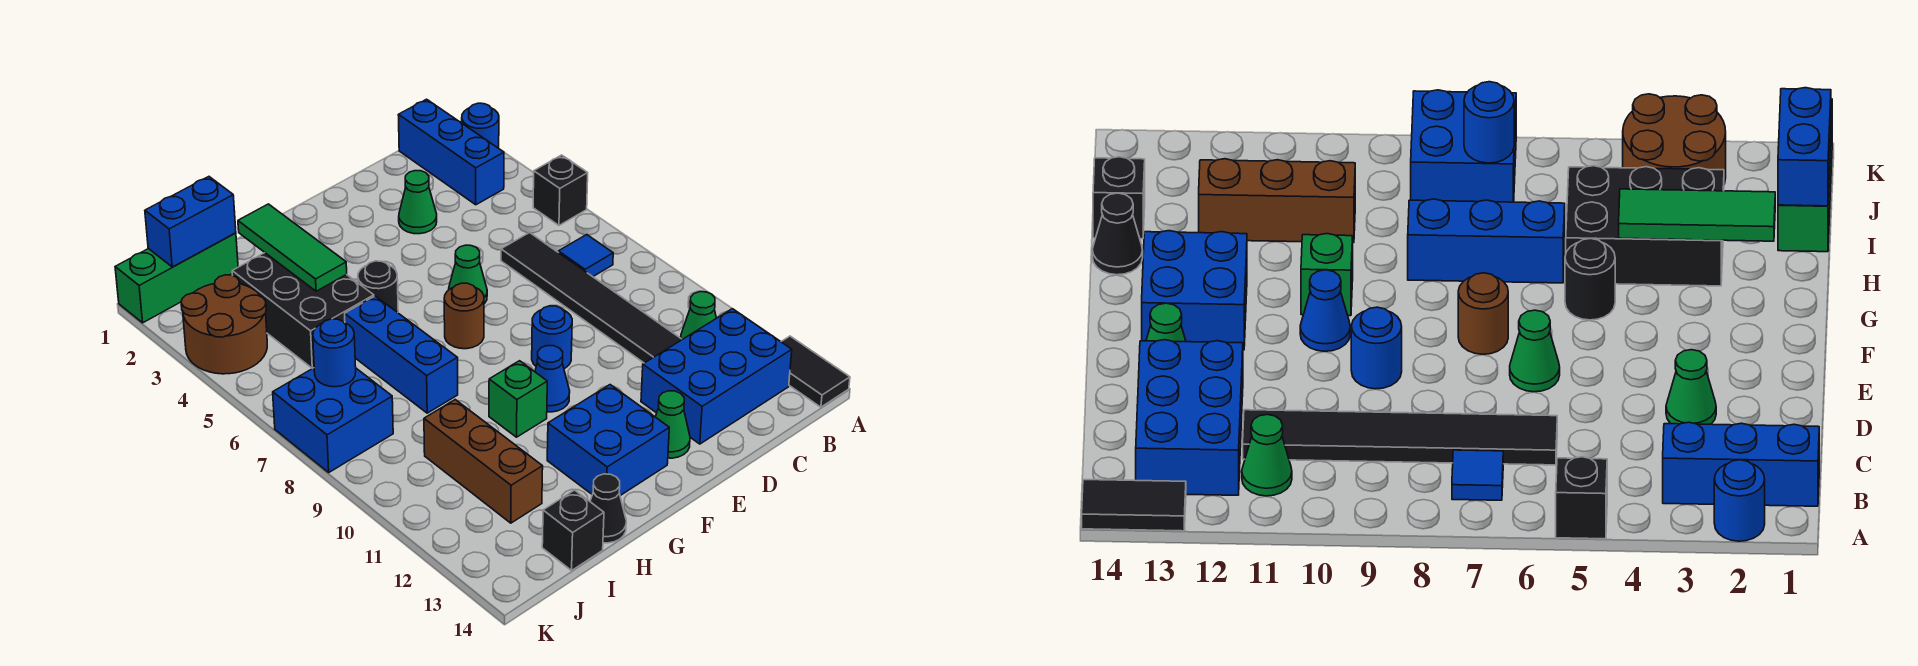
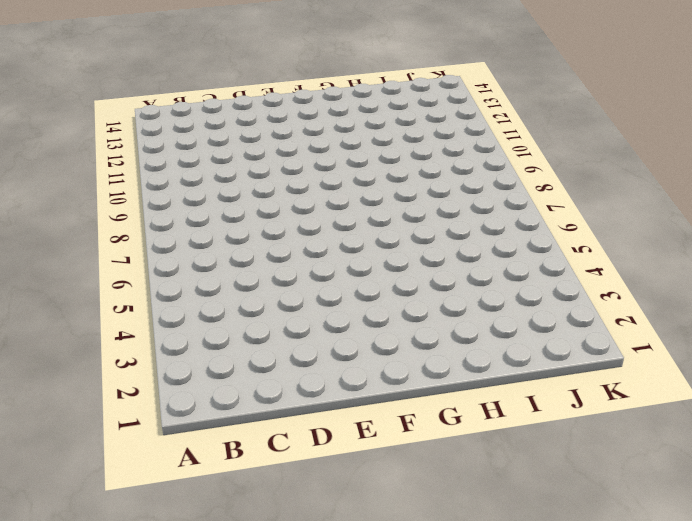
none -> blue round brick A2 level 1
none -> black brick A5 level 1
none -> black tile A13:A14 level 1

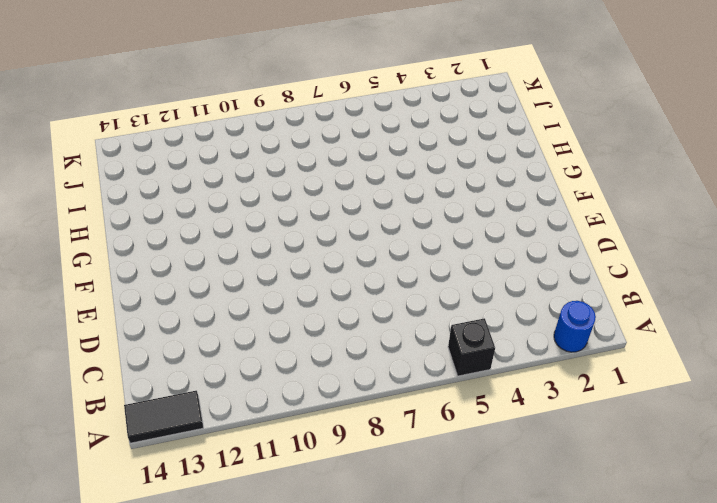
none -> blue brick B1:B3 level 1
none -> blue tile B7 level 1
none -> green cone B11 level 1

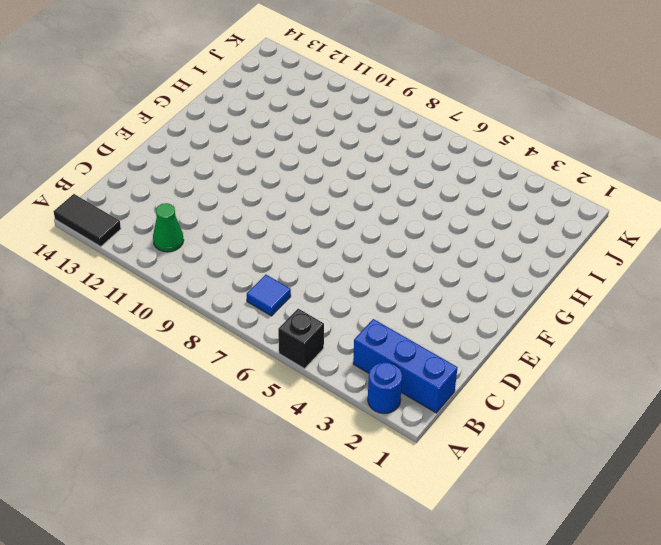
none -> blue brick B12:D13 level 1
none -> black tile C6:C11 level 1
none -> green cone D3 level 1

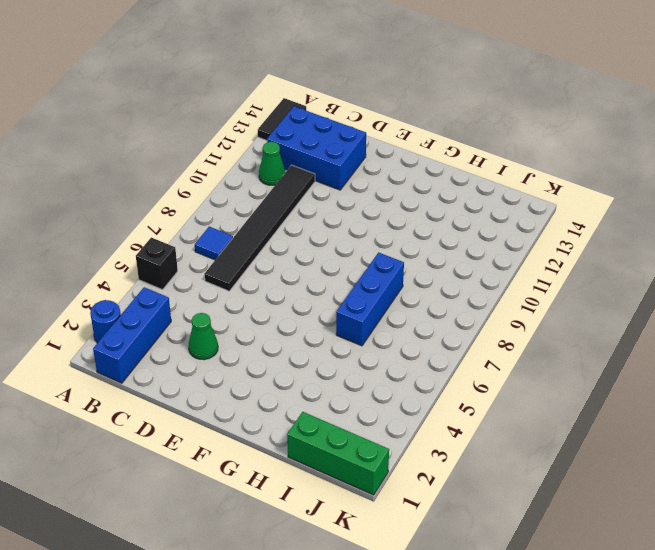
none -> green cone E6 level 1
none -> blue round brick E9 level 1
none -> green cone E13 level 1

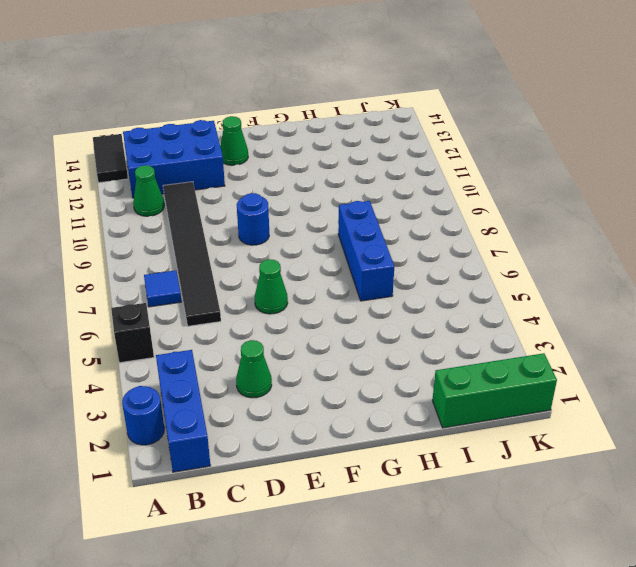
none -> brown round brick F7 level 1
none -> blue cone F10 level 1
none -> blue brick F12:G13 level 1

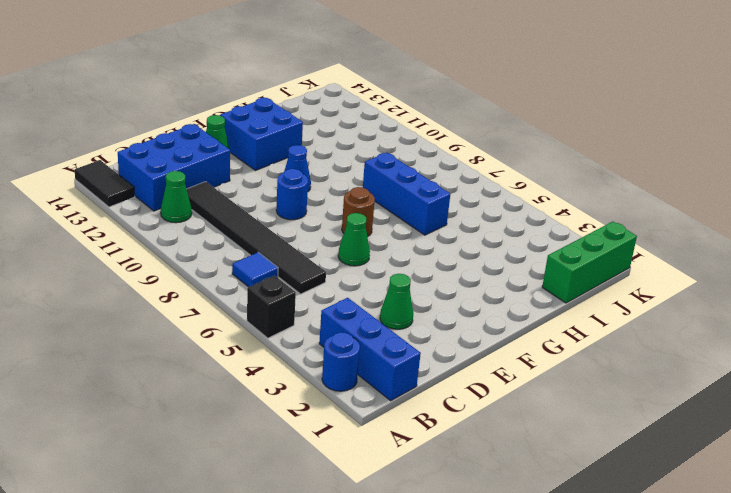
none -> black round brick G5 level 1
none -> green brick G10 level 1
none -> black brick H3:I5 level 1

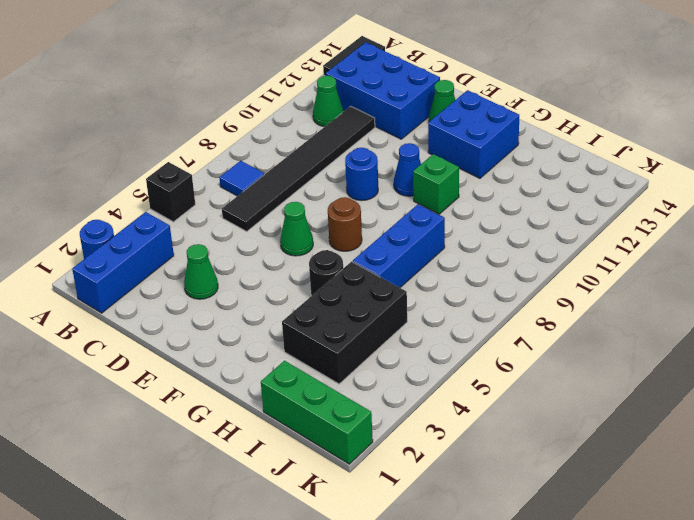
none -> black cone H14 level 1
none -> brown brick I10:I12 level 1
none -> black brick I14 level 1

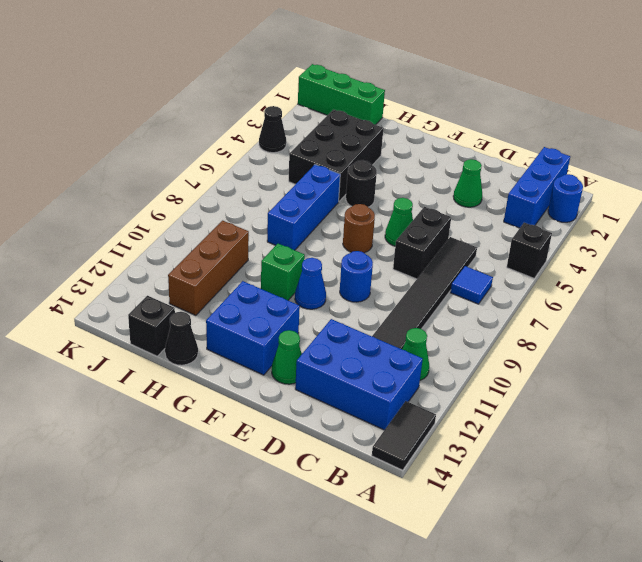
black brick D6:D7 level 1 -> none
black cone K4 level 1 -> brown round brick J3:K4 level 1
none -> blue brick J7:K8 level 1
none -> green tile H2:H4 level 2
none -> blue brick I1:J1 level 2

